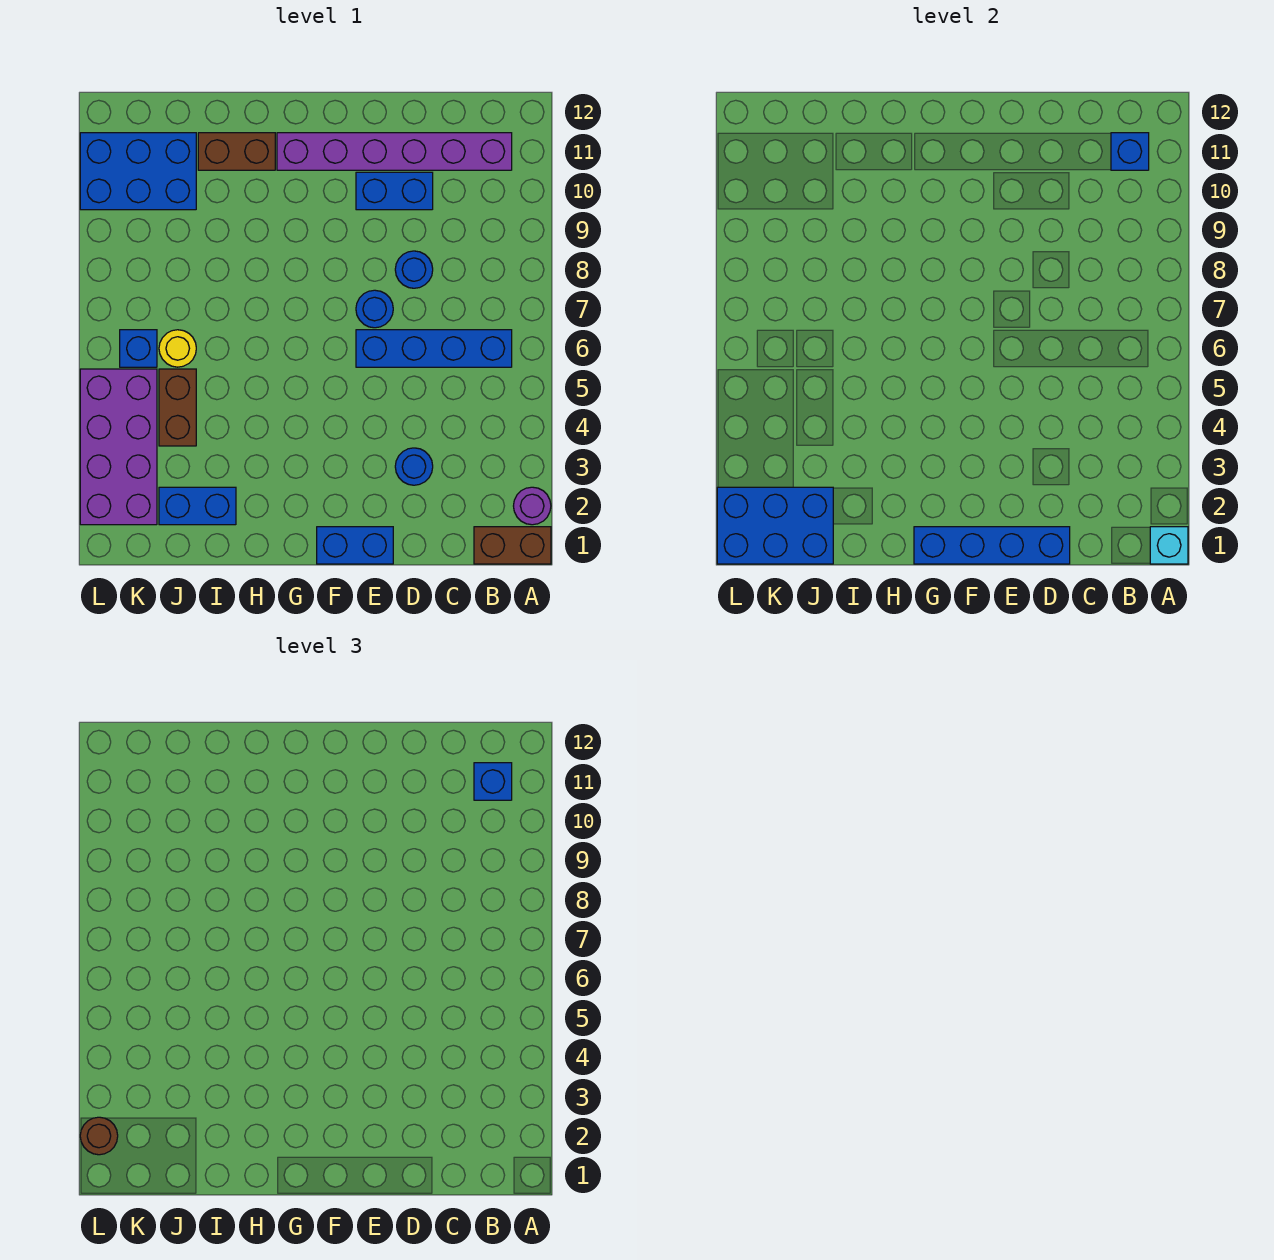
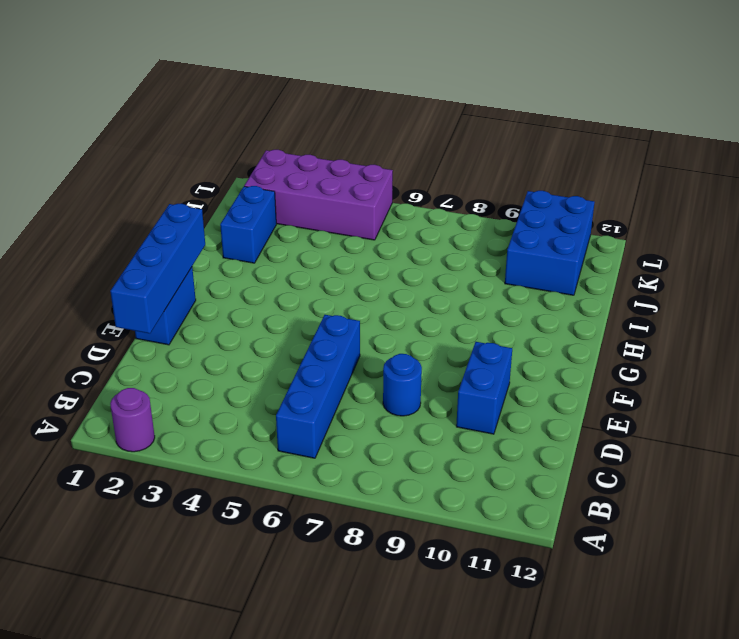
none -> brown brick A1:B1 level 1
none -> purple brick B11:G11 level 1
none -> blue round brick D3 level 1

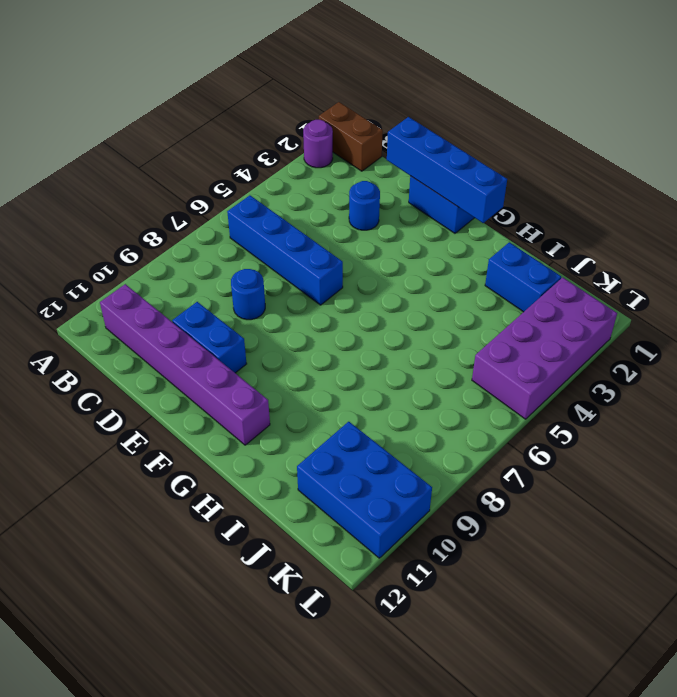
none -> blue round brick E7 level 1
none -> brown brick H11:I11 level 1
none -> brown brick J4:J5 level 1

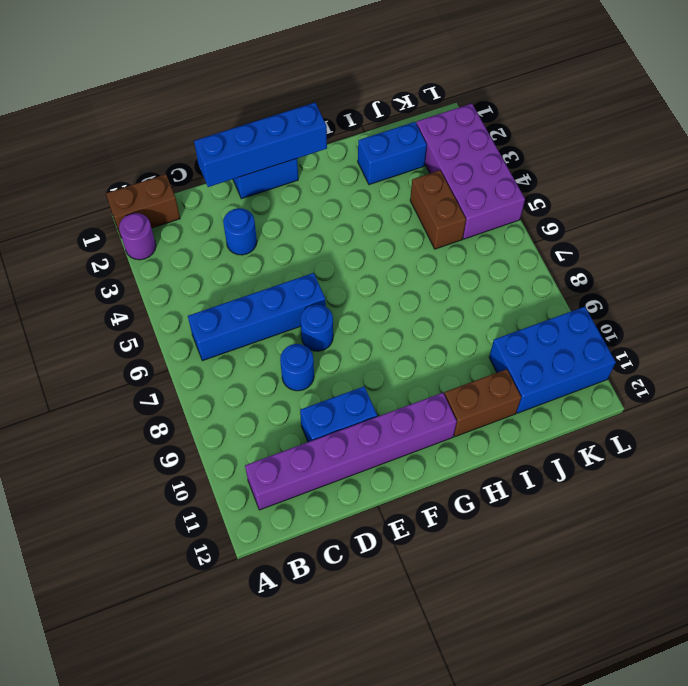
none -> yellow round brick J6 level 1
none -> blue brick K6 level 1
none -> cyan brick A1 level 2

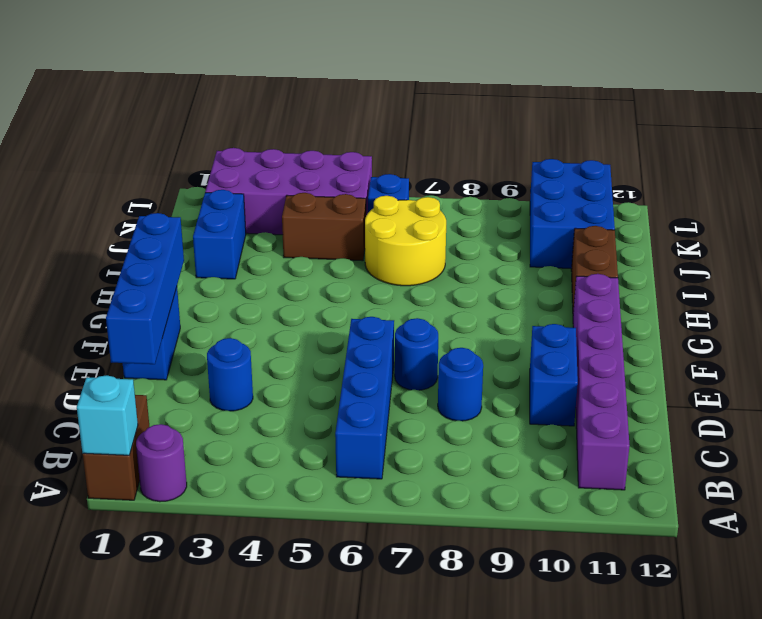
yellow round brick I6:J7 level 1 -> yellow round brick J6 level 1
none -> blue brick B11 level 2
none -> blue brick J1:L2 level 2
none -> blue brick B11 level 3

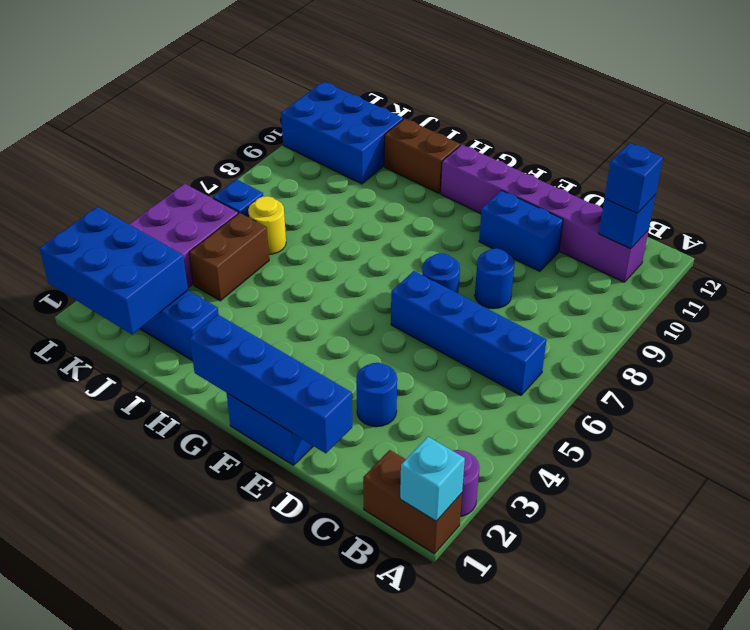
none -> brown round brick L2 level 3

